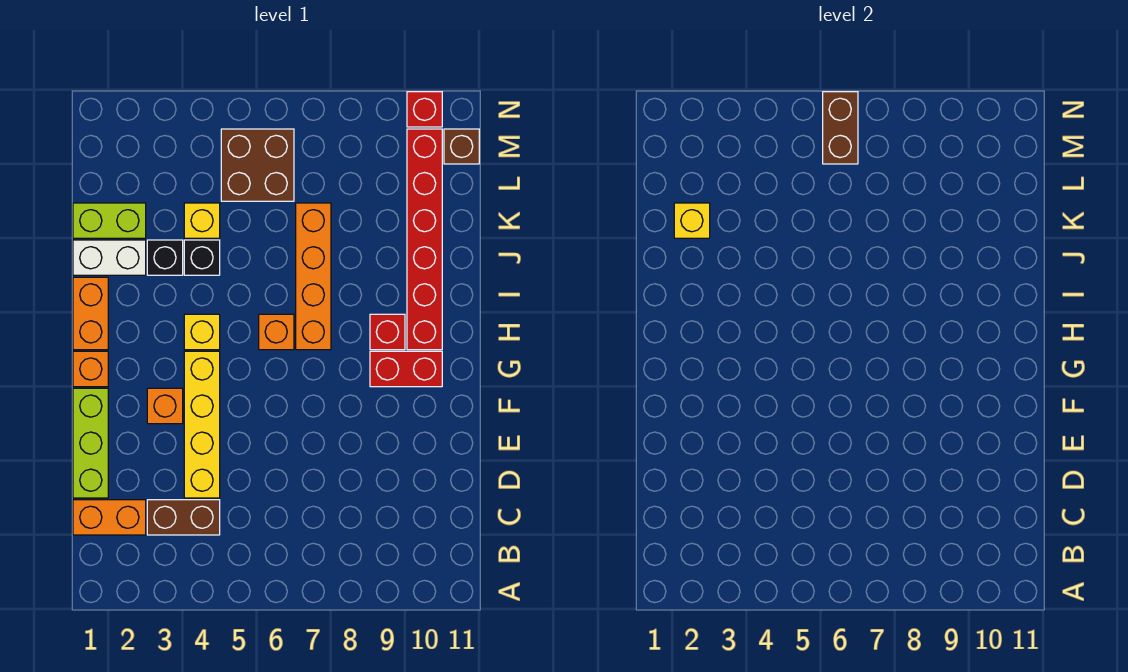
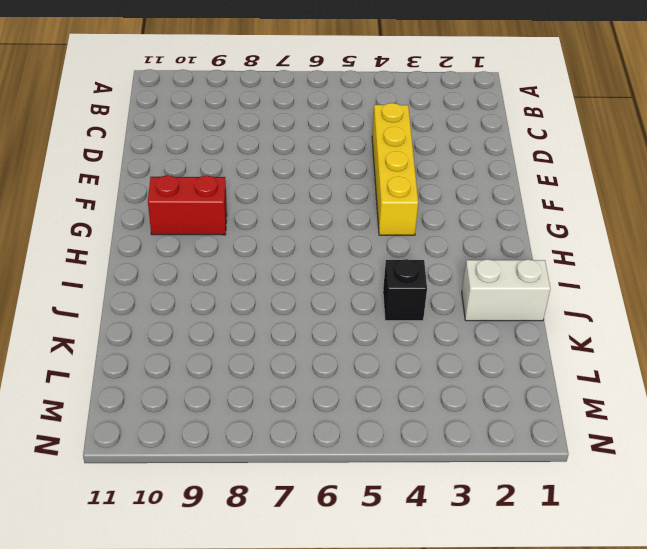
none -> orange brick C1:C2 level 1
none -> brown brick C3:C4 level 1
none -> lime brick D1:F1 level 1

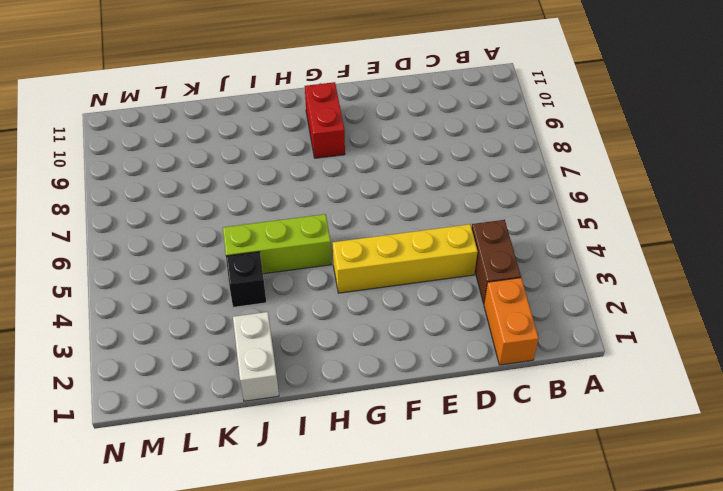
lime brick H5:J5 level 1 -> lime brick D1:F1 level 1
none -> orange brick F3 level 1
none -> orange brick G1 level 1
none -> orange brick H1:I1 level 1

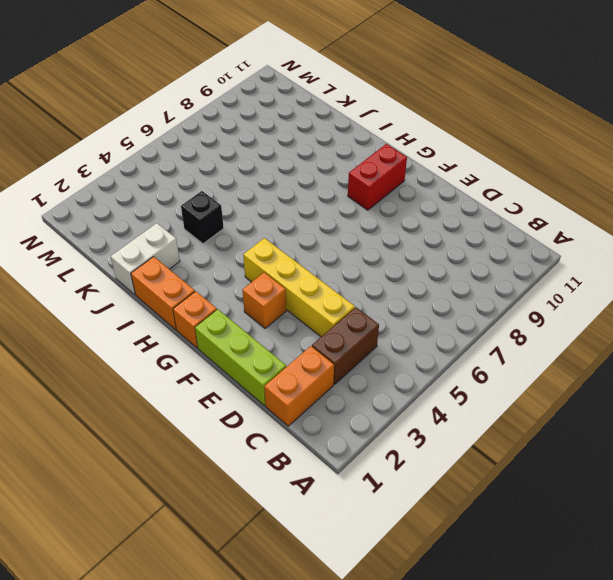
none -> yellow brick H4 level 1
none -> orange brick H6 level 1
none -> orange brick H7:K7 level 1

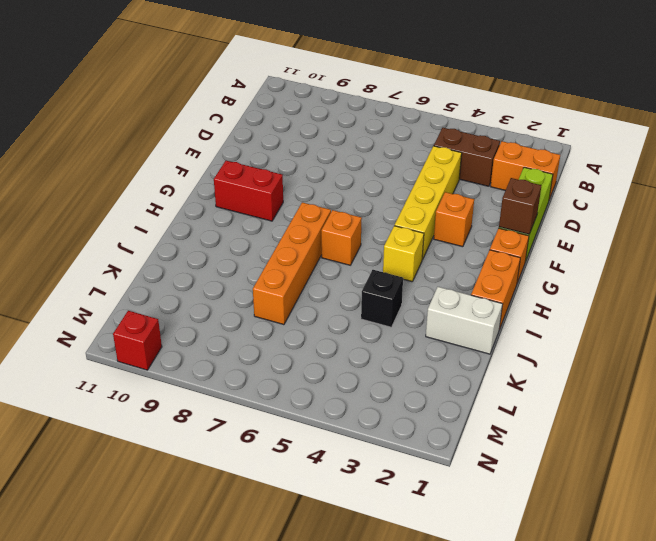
brown brick F1 level 2 -> brown brick M11 level 1
none -> red brick H9 level 1
none -> red brick H10:M10 level 1
none -> black brick J3 level 1

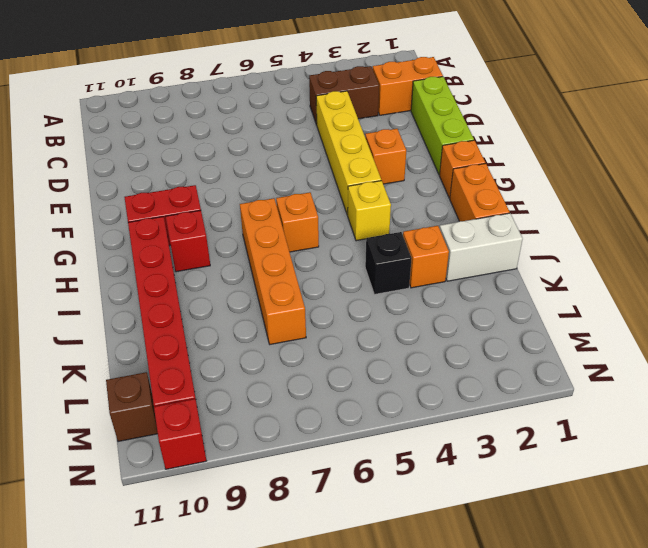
orange brick J3 level 1 -> black brick J3 level 1
none -> lime brick K1:K2 level 1
none -> yellow brick K4 level 1
none -> brown brick L5:M6 level 1

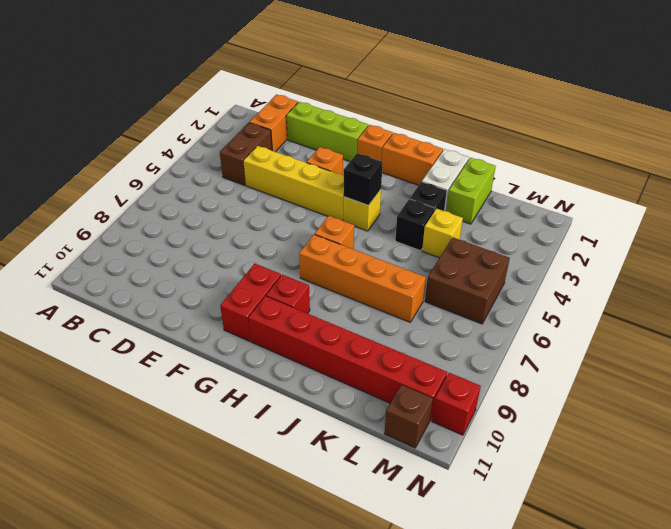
black brick H4 level 2 -> none
none -> yellow brick K2 level 2
none -> brown brick M6:N6 level 2

